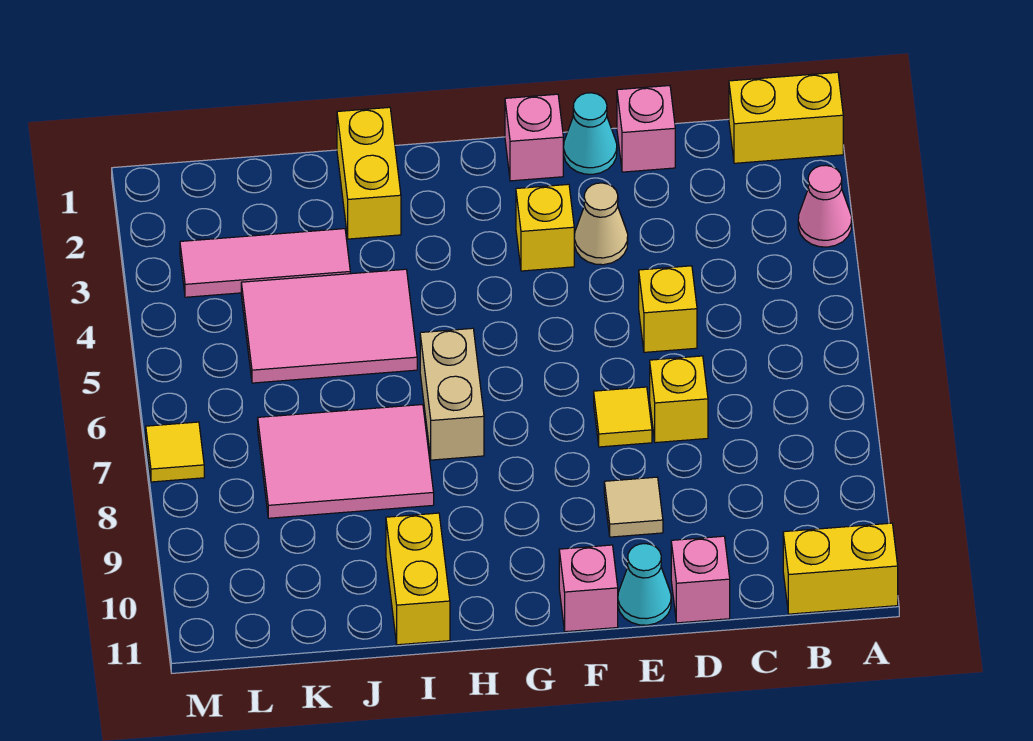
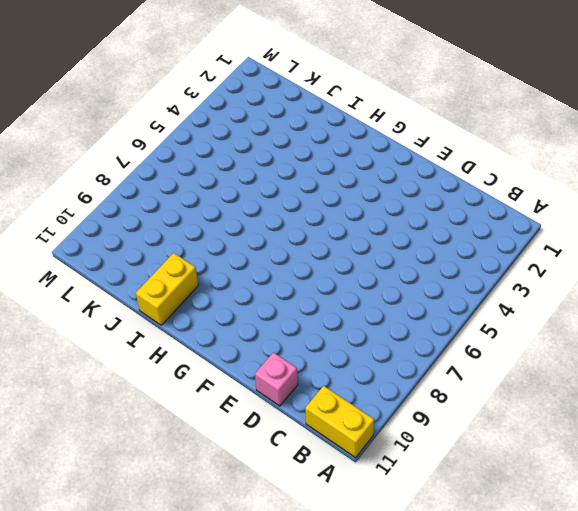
none -> yellow brick A1:B1 level 1
none -> pink cone A3 level 1
none -> pink brick D1 level 1

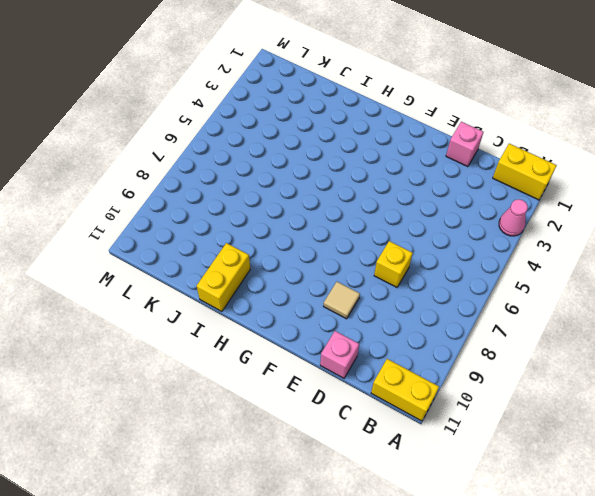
none -> yellow brick D5 level 1
none -> cyan cone E1 level 1
none -> tan cone E3 level 1

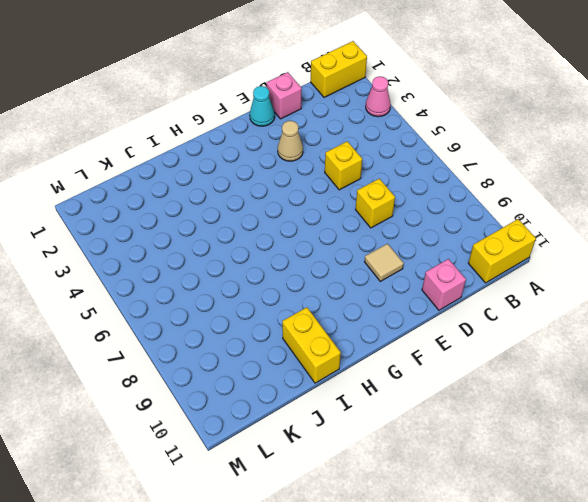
none -> yellow tile E7 level 1
none -> cyan cone E11 level 1
none -> pink brick F1 level 1

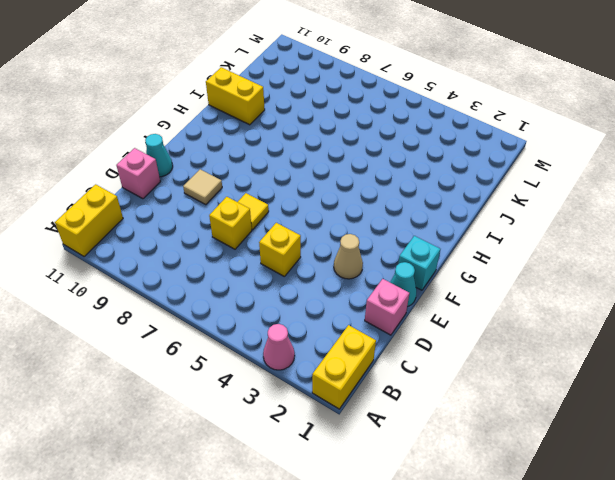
cyan brick F1 level 1 -> pink brick F1 level 1
none -> yellow brick F3 level 1
none -> pink brick F11 level 1
none -> tan brick H6:H7 level 1

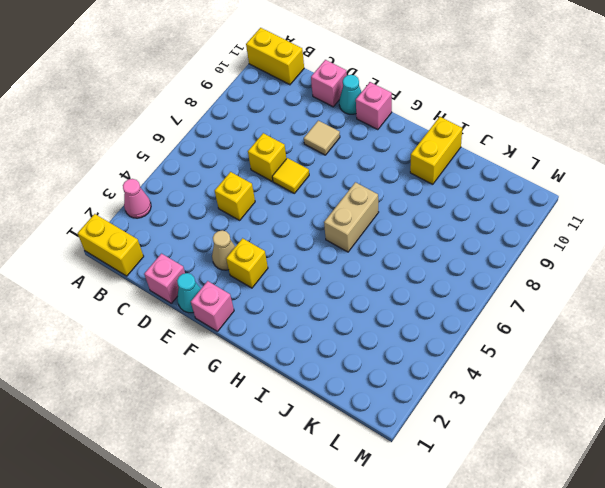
none -> yellow brick I1:I2 level 1
none -> pink tile I4:K5 level 1
none -> pink tile I7:K8 level 1

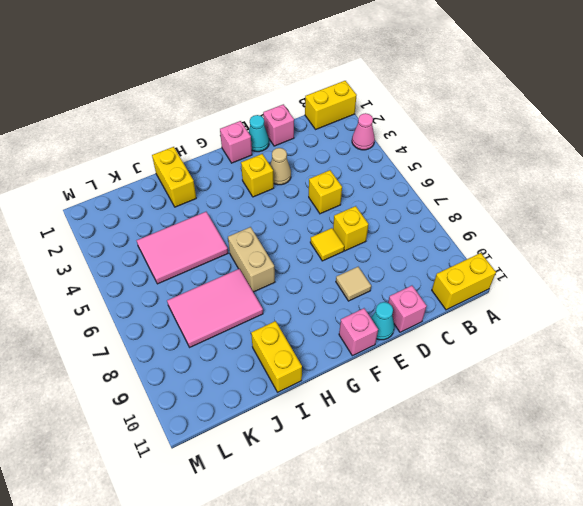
none -> pink tile J3:L3 level 1
none -> yellow tile M7 level 1

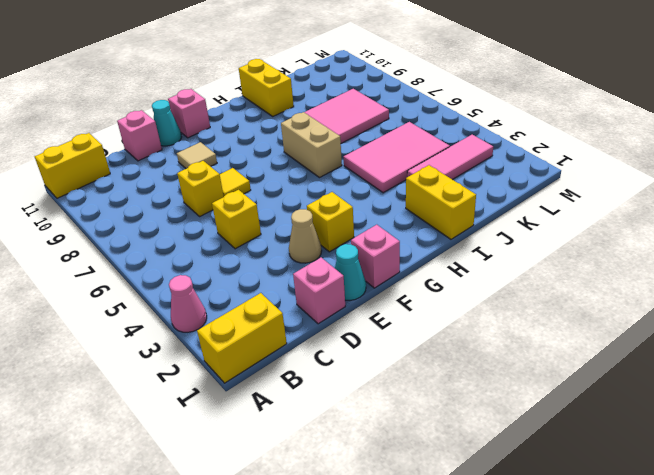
none -> yellow tile M7 level 1

